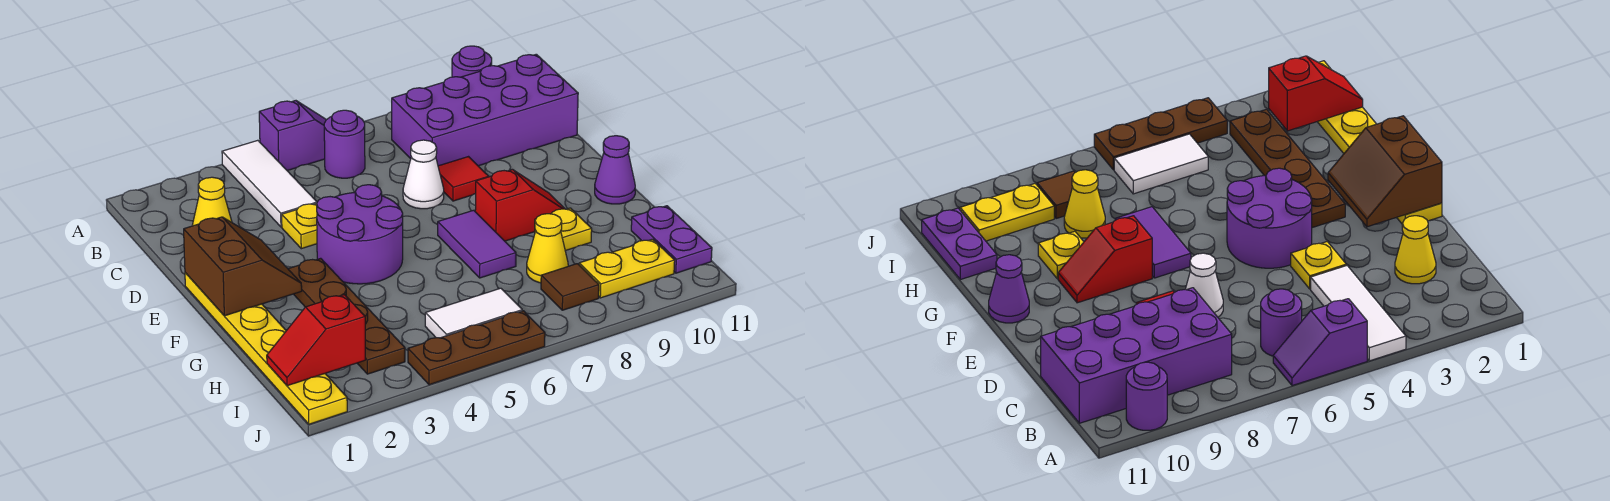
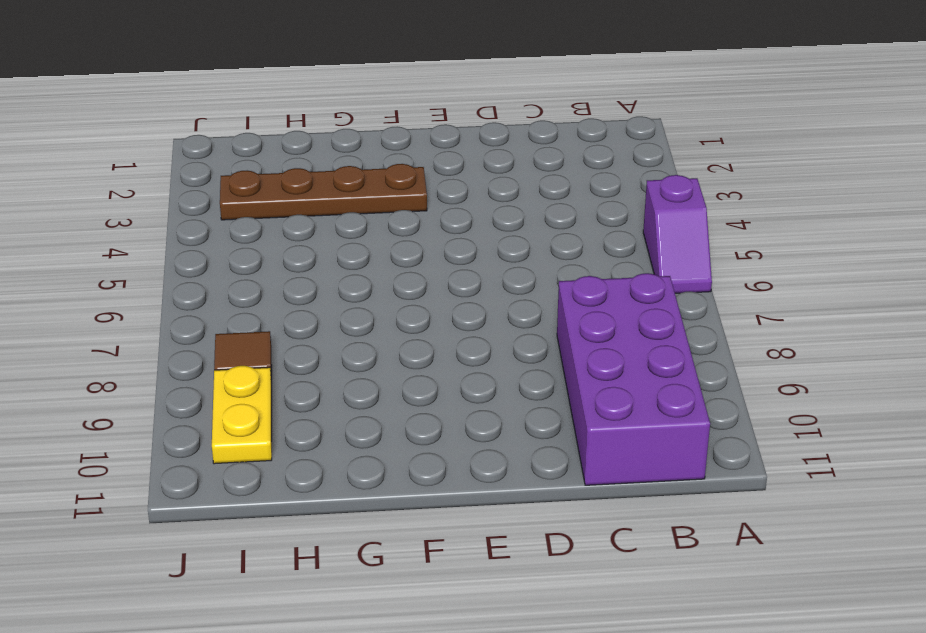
none -> white tile A4:C4 level 1
none -> purple round brick A10 level 1
none -> purple round brick B6 level 1

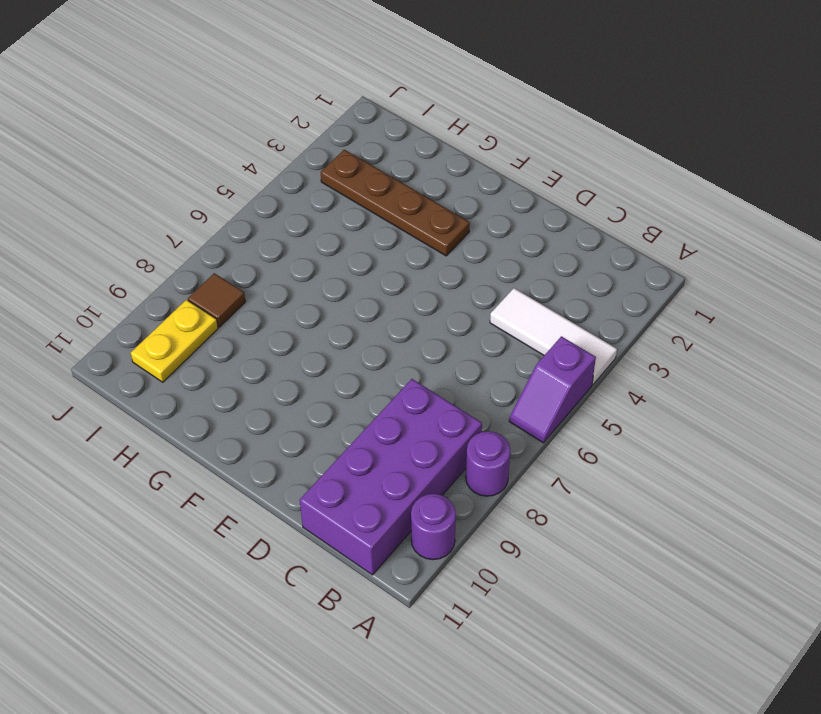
purple round brick A8 level 1 -> purple round brick B6 level 1
none -> yellow cone C2 level 1
none -> yellow plate D4 level 1
none -> white cone D7 level 1

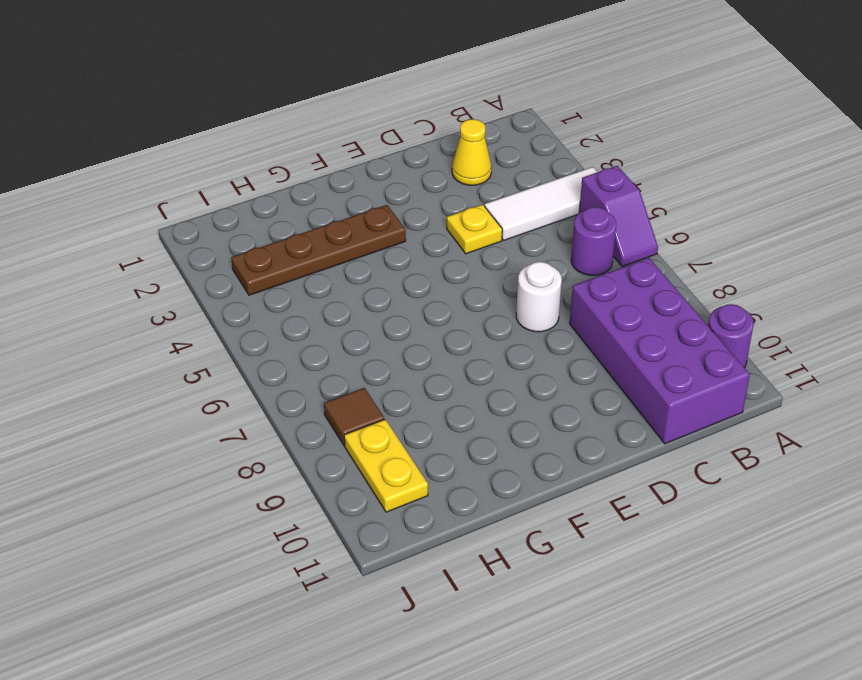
white round brick D7 level 1 -> white cone D7 level 1
none -> red tile D8 level 1
none -> yellow plate E1:J1 level 1
none -> purple round brick E4:F5 level 1

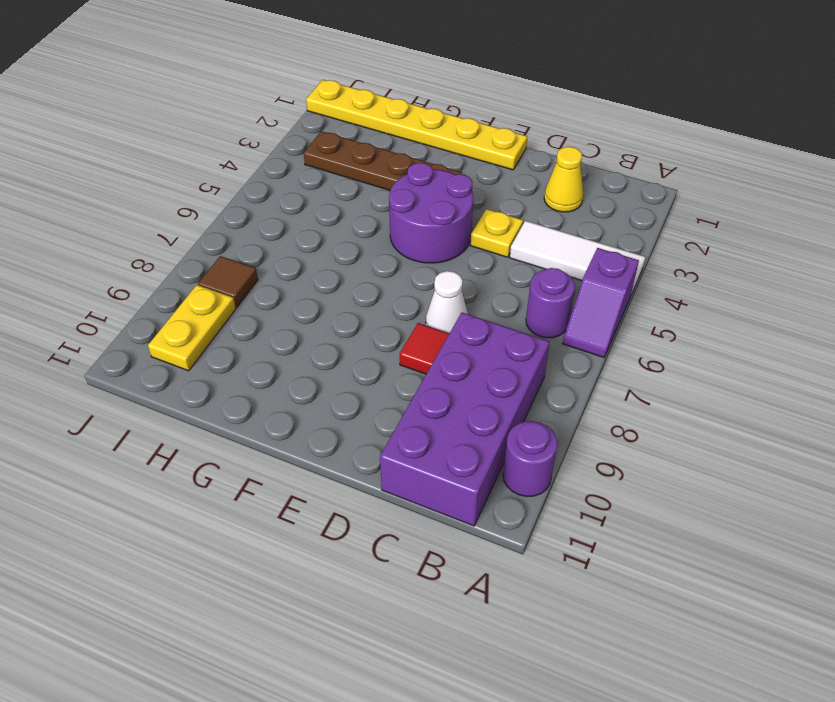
none -> purple tile F7:G7 level 1
none -> red slope F8:F9 level 1 top 8
none -> purple cone F11 level 1

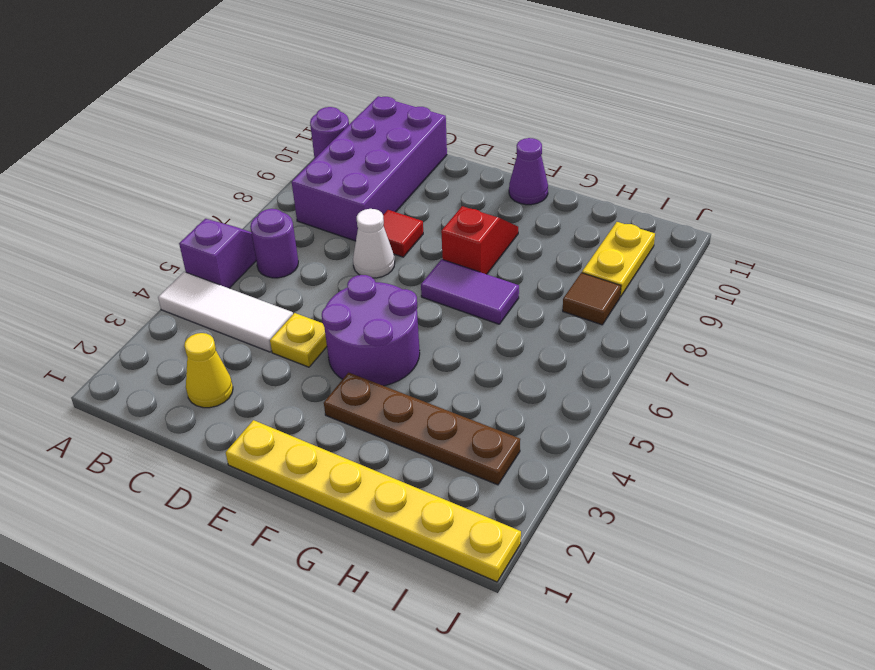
none -> yellow plate G9 level 1
none -> yellow cone H8 level 1
none -> purple plate H11:I11 level 1

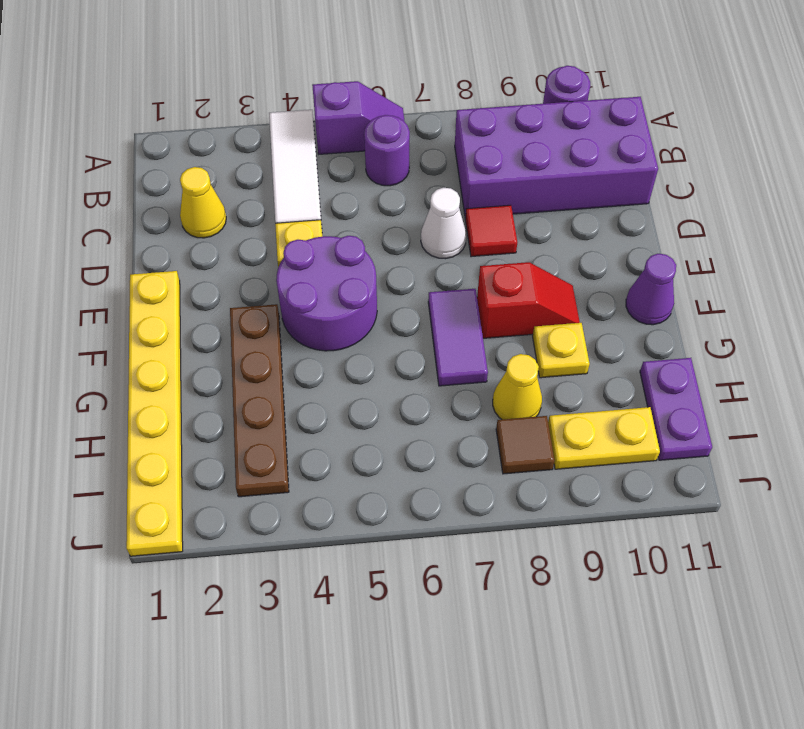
none -> white tile I5:I6 level 1
none -> brown plate J4:J6 level 1
none -> brown slope E1:F2 level 2 top 1

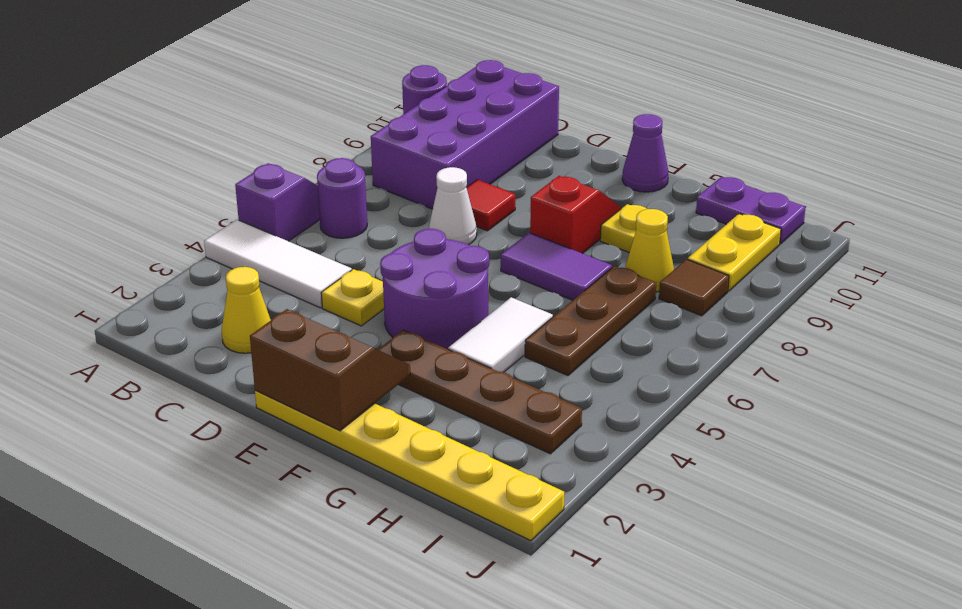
white tile G4:G5 level 1 -> white tile I5:I6 level 1
brown plate H5:H7 level 1 -> brown plate J4:J6 level 1
none -> red slope I1:I2 level 2 top 2

